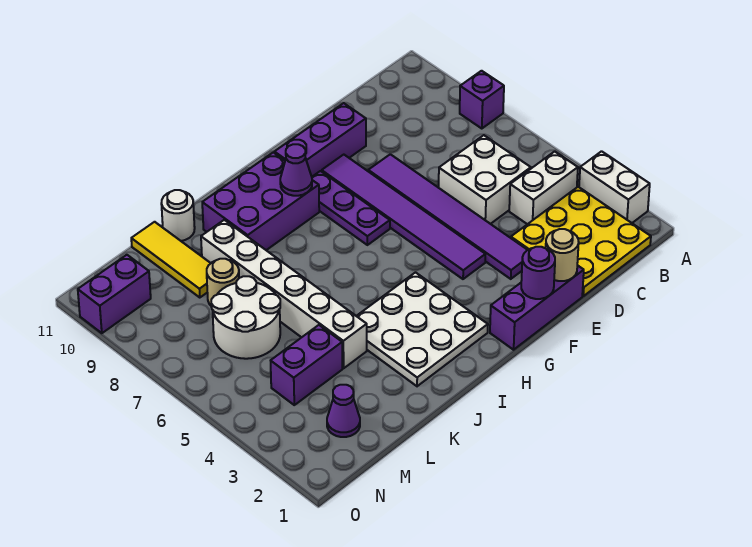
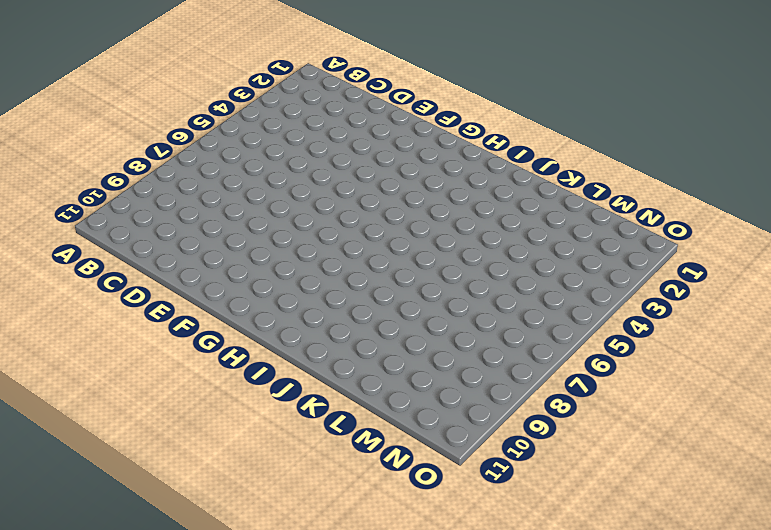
none -> white brick A2:A3 level 1
none -> purple brick A8 level 1
none -> yellow plate B1:D3 level 1

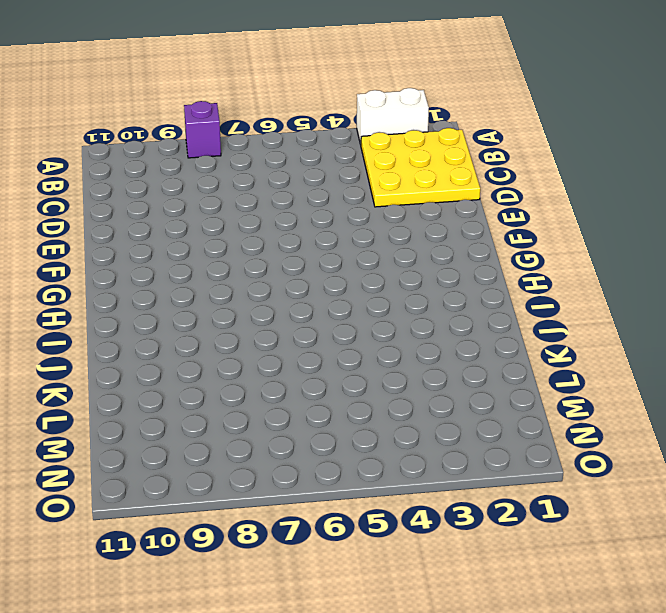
none -> white brick B4:C4 level 1
none -> white brick C5:D6 level 1
none -> purple brick E1:G1 level 1

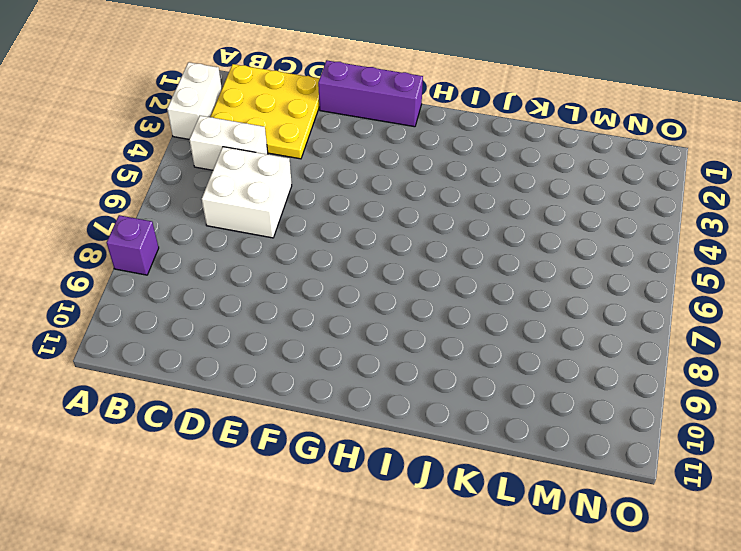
none -> purple tile E3:E8 level 1
none -> purple brick E10:G10 level 1
none -> purple tile F4:F9 level 1

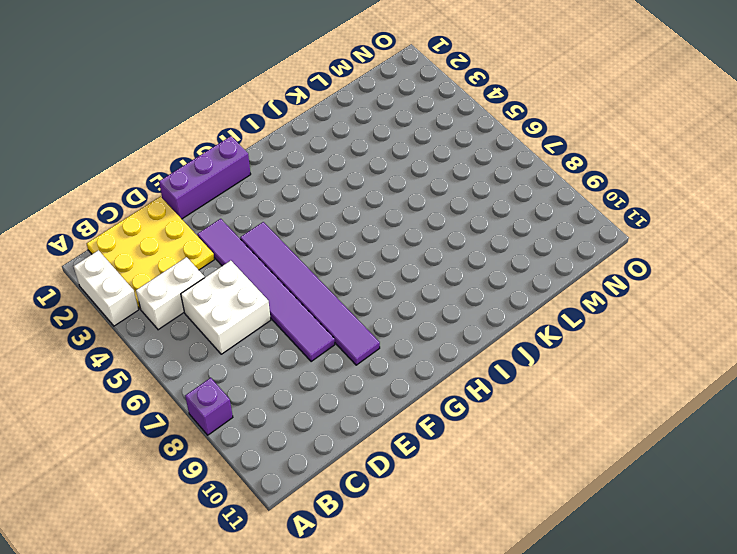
none -> purple brick E10:G10 level 1
none -> purple plate G7:G9 level 1
none -> white plate H2:J4 level 1

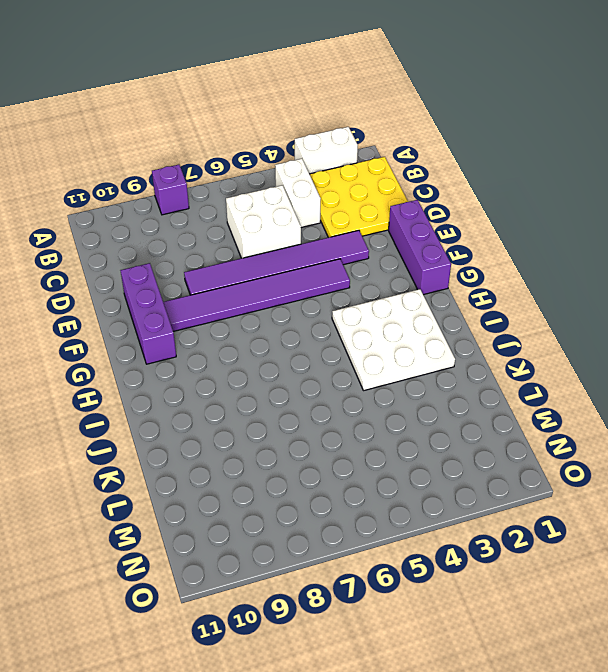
none -> purple plate G7:G9 level 1
none -> purple brick H9:J10 level 1
none -> white brick K4:K9 level 1

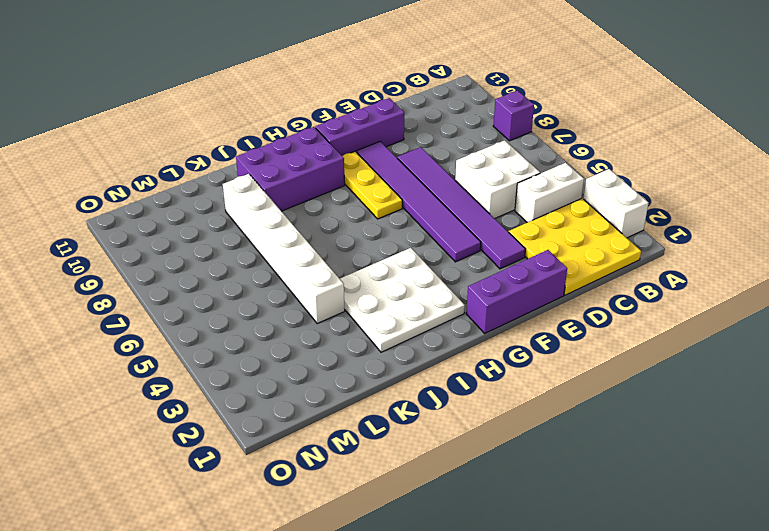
yellow plate G7:G9 level 1 -> purple plate G7:G9 level 1
none -> white round brick K11 level 1
none -> purple brick L4:M4 level 1
none -> white round brick L6:M7 level 1

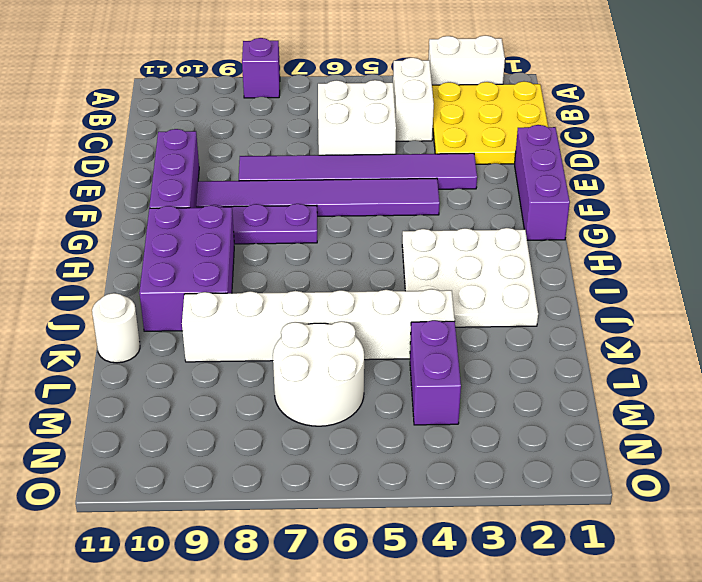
none -> tan round brick L8 level 1
none -> yellow tile L9:L11 level 1
none -> purple cone M2 level 1

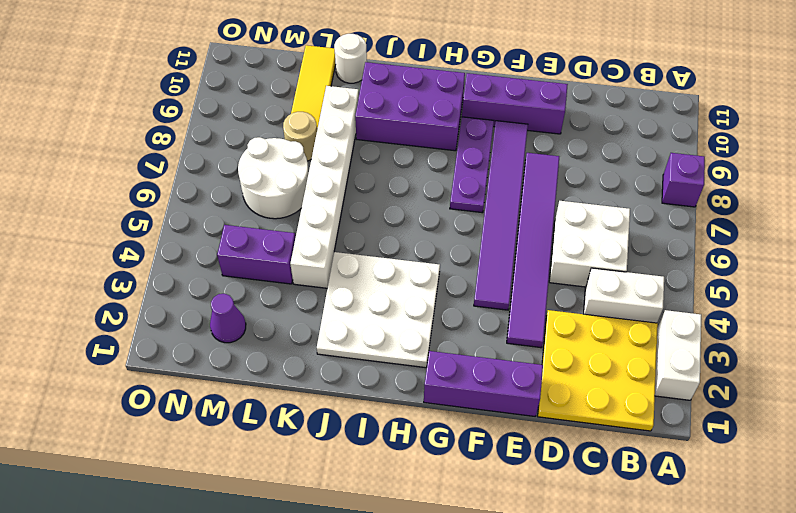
none -> purple brick N10:O10 level 1
none -> tan round brick E1 level 2
none -> purple round brick F1 level 2

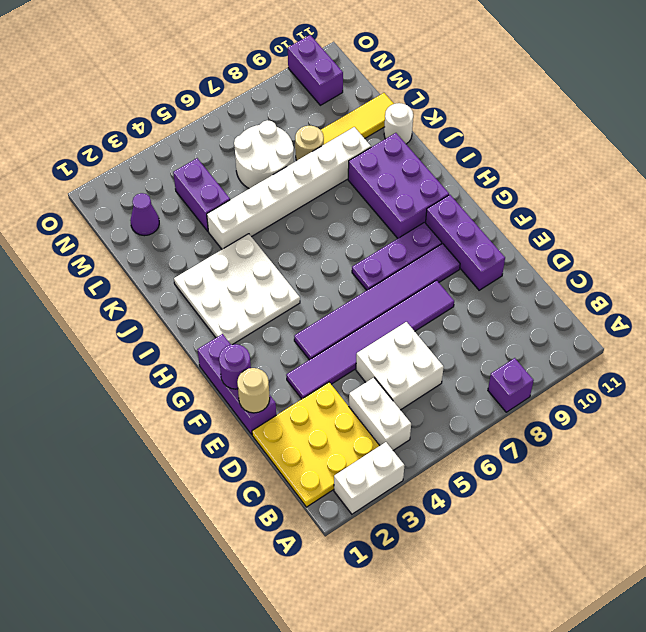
none -> purple cone H9 level 2

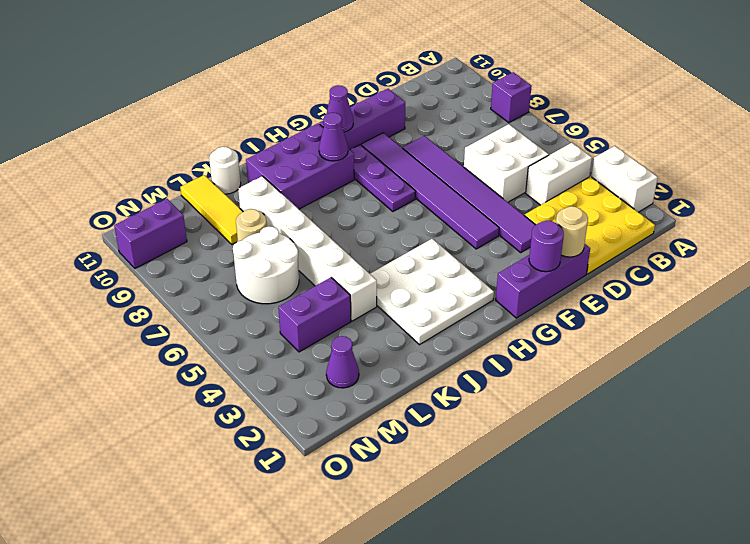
purple cone G10 level 2 -> none

